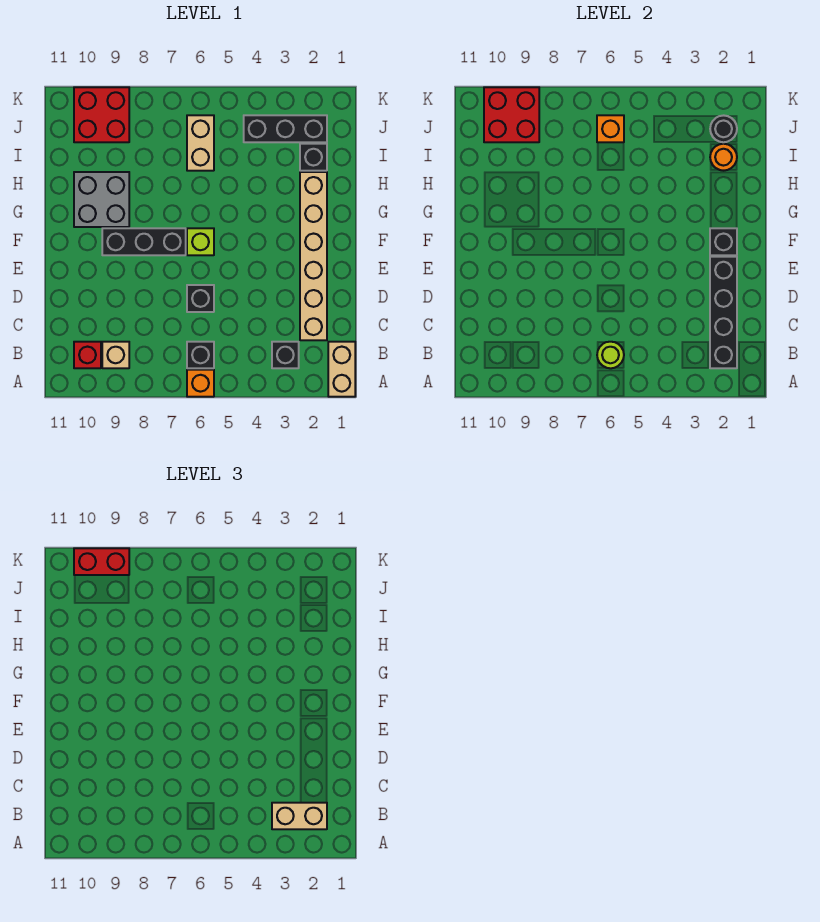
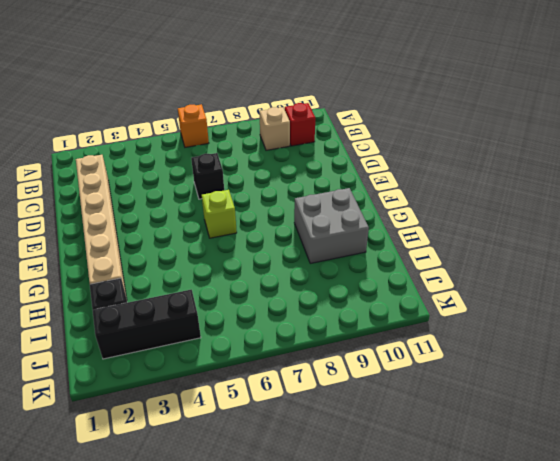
none -> tan brick A1:B1 level 1
none -> black brick B3 level 1
none -> black brick B6 level 1

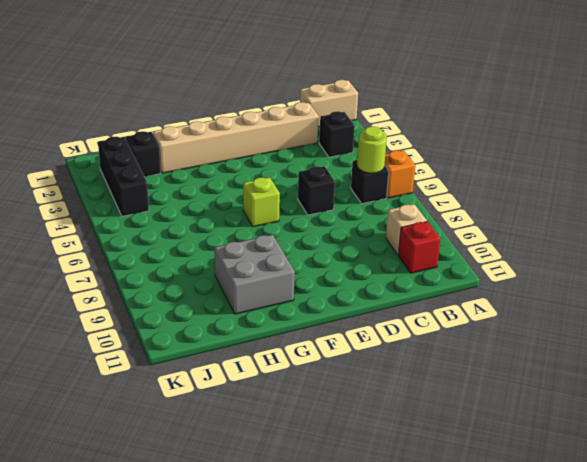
none -> black brick F7:F9 level 1
none -> tan brick I6:J6 level 1
none -> red brick J9:K10 level 1

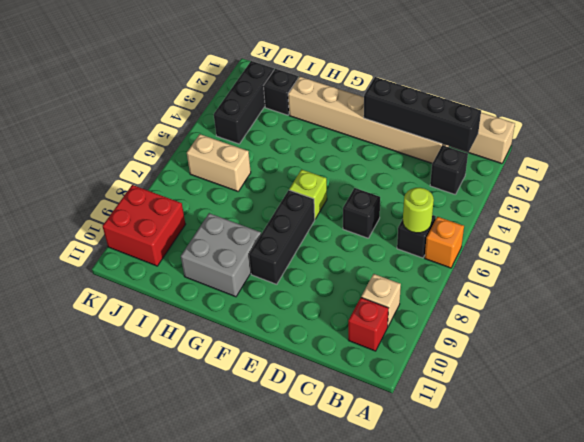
none -> black brick F2 level 2
none -> orange round brick I2 level 2
none -> black round brick J2 level 2

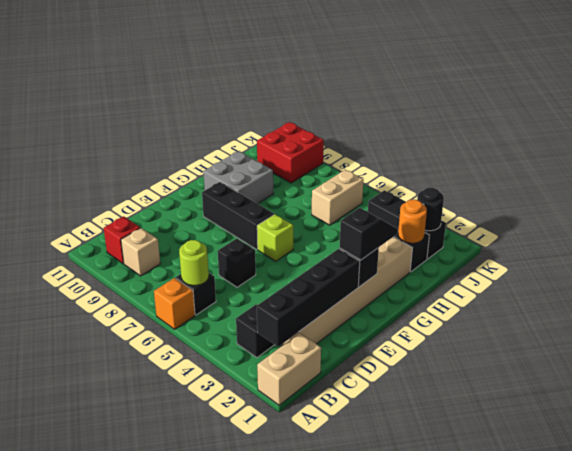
black slope F2:G2 level 3 top F -> none
none -> orange brick J6 level 2
none -> red brick J9:K10 level 2
none -> tan brick B2:B3 level 3

